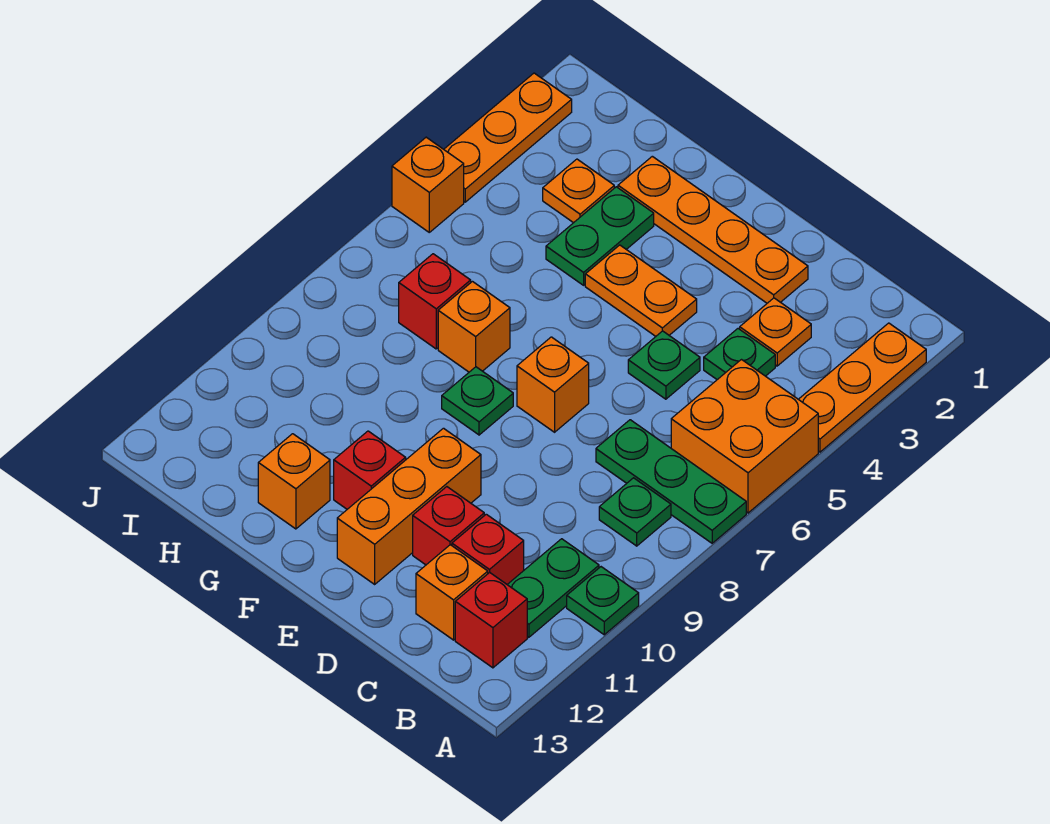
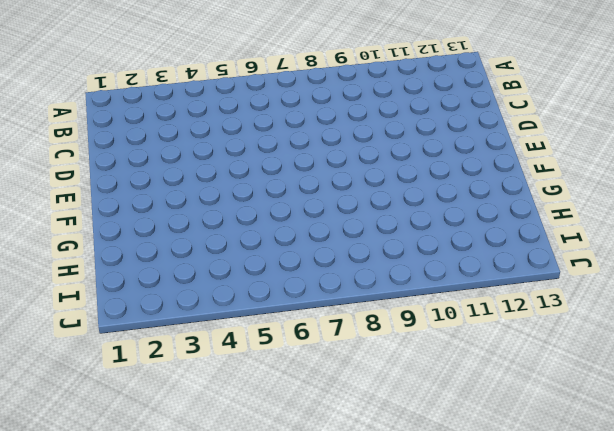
none -> orange plate A2:A4 level 1
none -> orange brick A5:B6 level 1
none -> green plate A7:C7 level 1

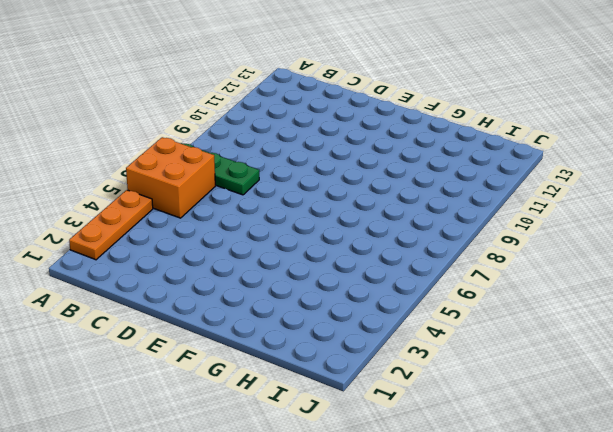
none -> green plate A10 level 1
none -> green plate B8 level 1
none -> green plate B10:B11 level 1

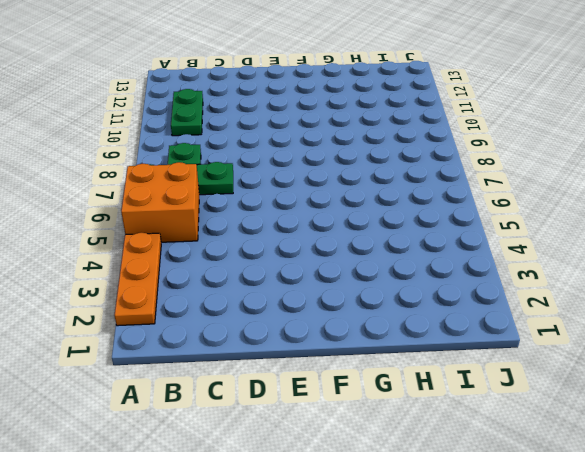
none -> green plate A10 level 1
none -> red brick B12 level 1
none -> orange plate C3 level 1

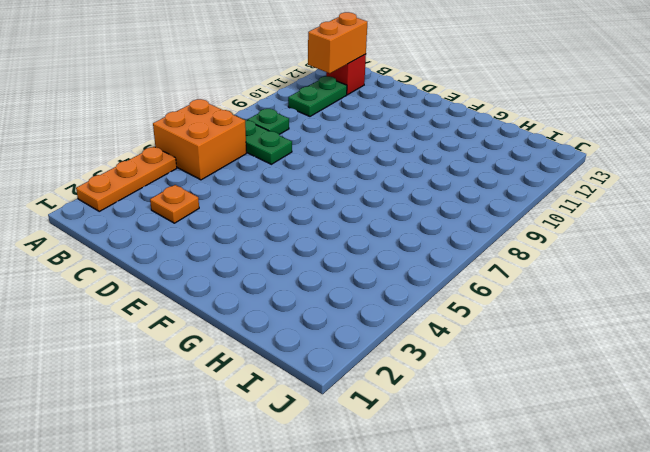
orange brick B11:B12 level 2 -> none
none -> green plate A10 level 1
none -> green plate C4 level 1
none -> red brick C11 level 1

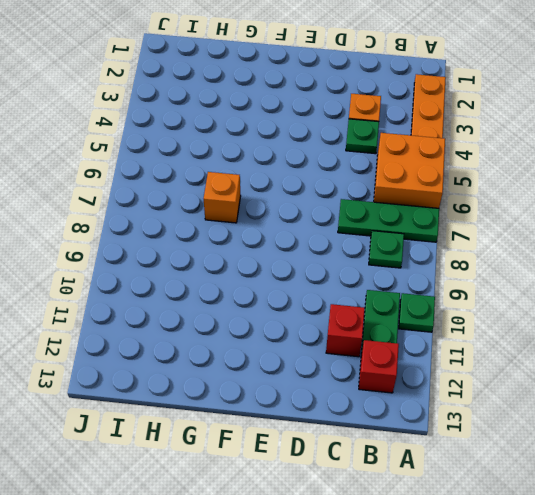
none -> orange brick C12 level 1
none -> orange plate D2:G2 level 1
none -> green plate D5 level 1

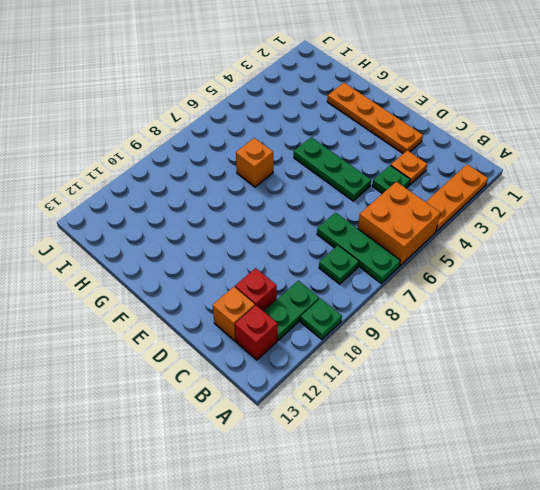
green plate D5:F5 level 1 -> green plate D5 level 1
none -> red brick D11 level 1
none -> orange plate E4:F4 level 1
none -> orange brick E7 level 1

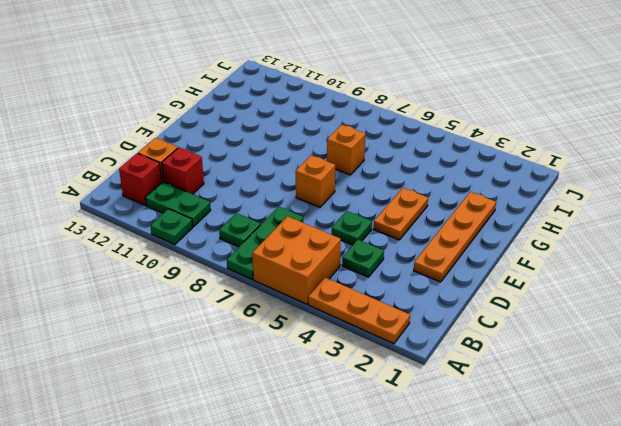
none -> orange plate C3 level 1
none -> red brick D11 level 1
none -> orange brick E10:E12 level 1

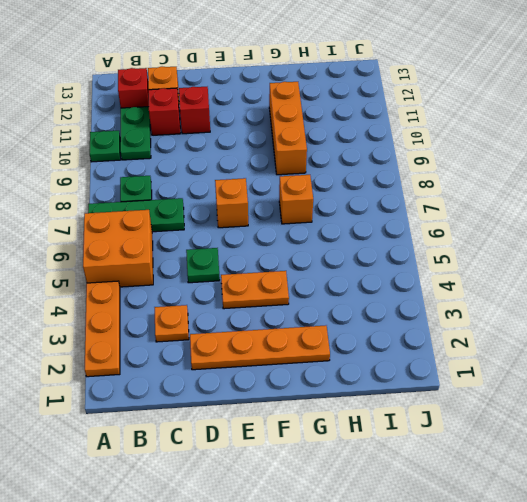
orange brick G9:G11 level 1 -> orange brick E10:E12 level 1
none -> green plate C4 level 1
none -> green plate F8 level 1
none -> red brick F11 level 1

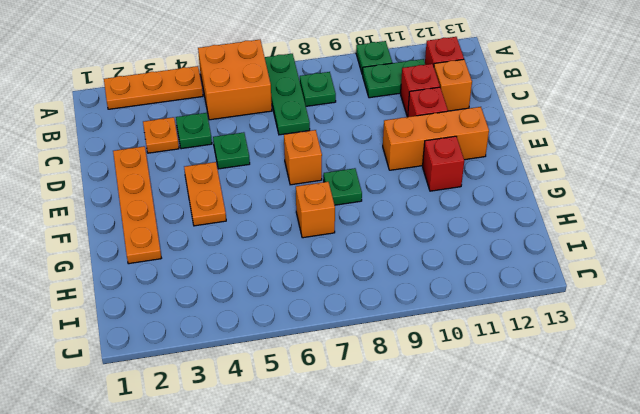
none -> green plate G3:G4 level 1
none -> orange brick G12 level 1
none -> orange plate H3 level 1

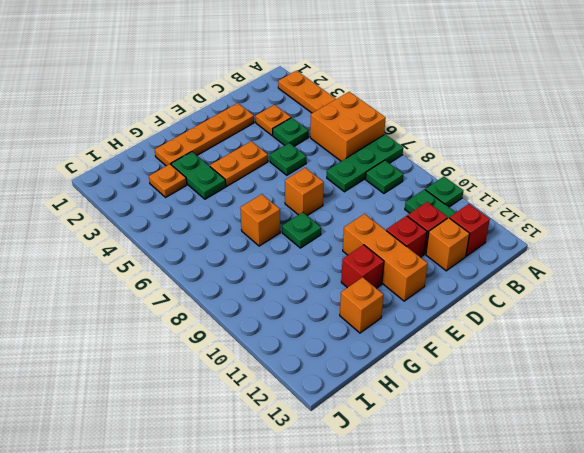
none -> red brick H7 level 1
none -> orange plate J2:J4 level 1
none -> orange brick J5 level 1

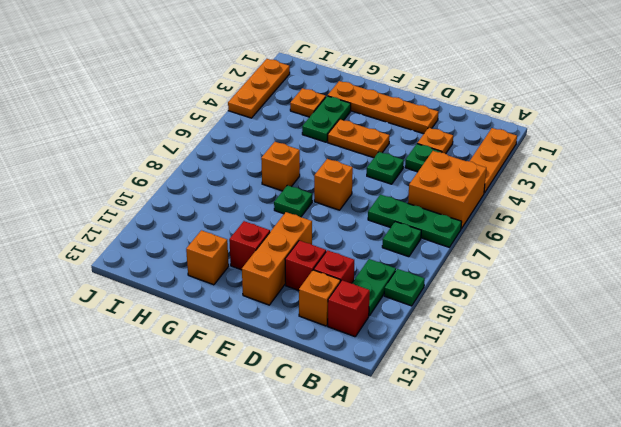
none -> red brick H7 level 1
none -> orange brick J5 level 1

